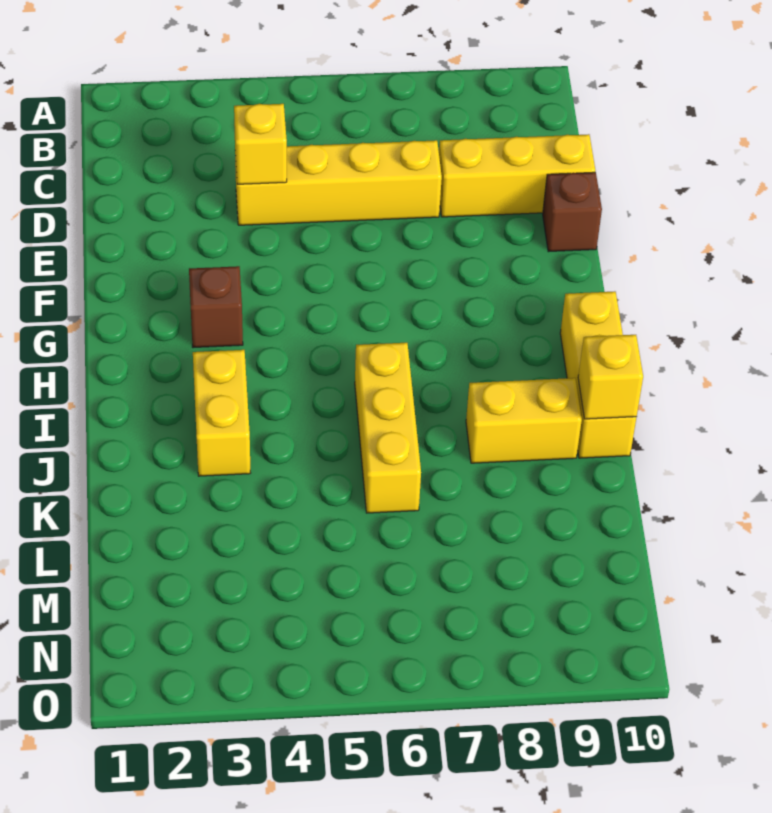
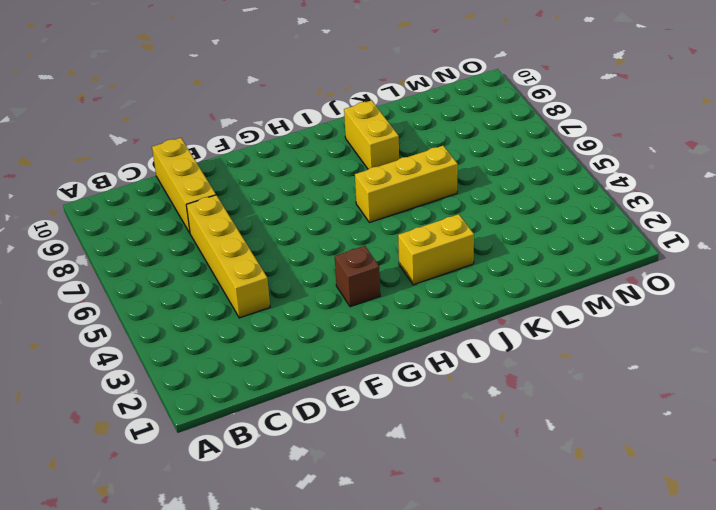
none -> brown brick E10 level 1
none -> yellow brick H10:J10 level 1

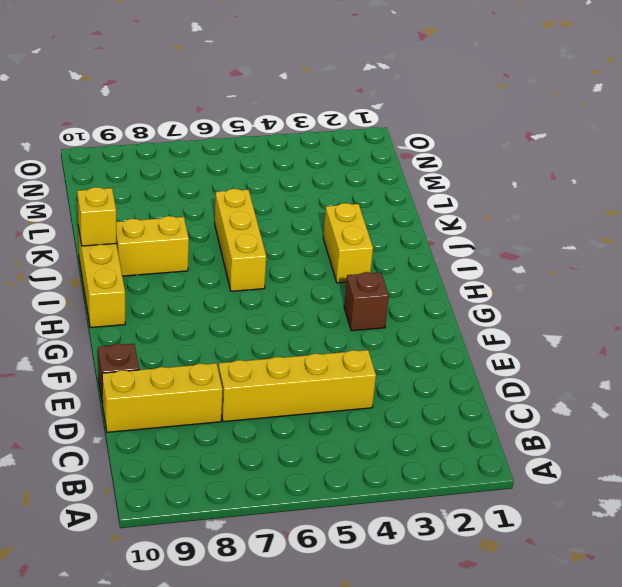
none -> yellow brick D4 level 2

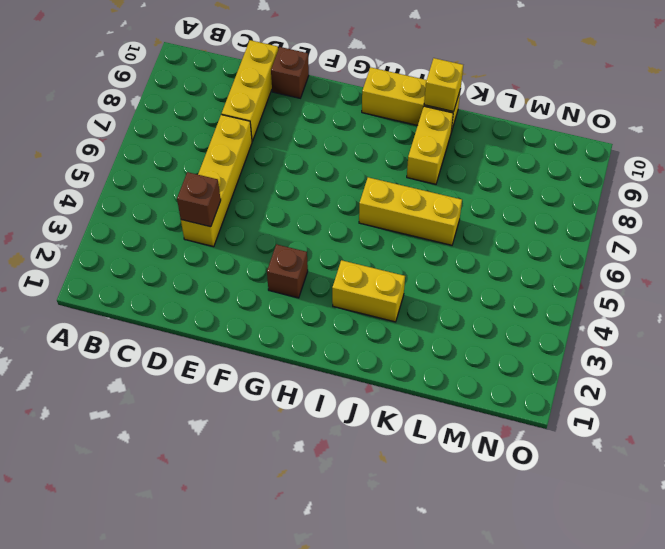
brown brick D4 level 2 -> yellow brick D4 level 2

